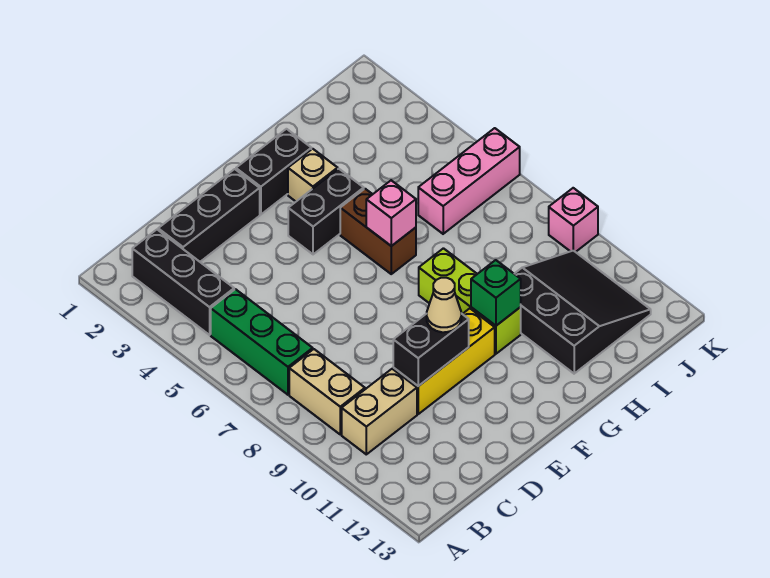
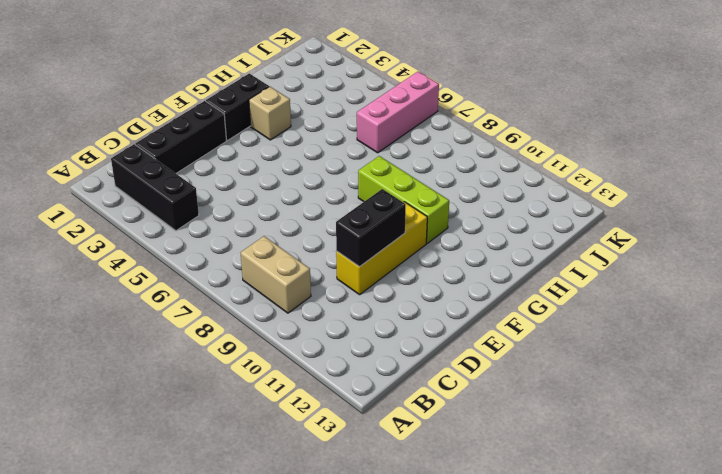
none -> green brick B5:B7 level 1
none -> tan brick B10:C10 level 1
none -> black brick F4:G4 level 1

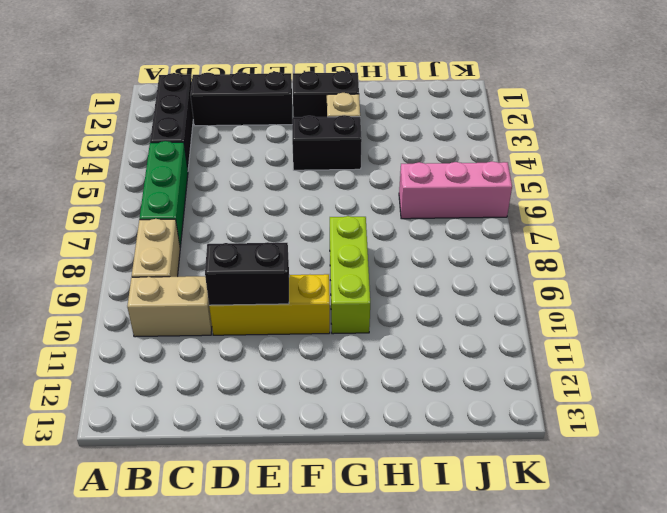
none -> brown brick G5:G6 level 1
none -> black slope H10:J12 level 1 top H
none -> pink brick K9 level 1

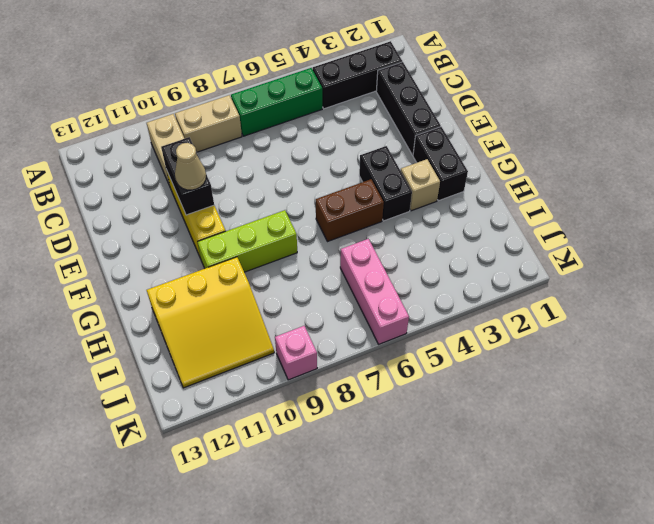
yellow slope H10:J12 level 1 top H -> black slope H10:J12 level 1 top H
none -> pink brick G6 level 2
none -> green brick G10 level 2

